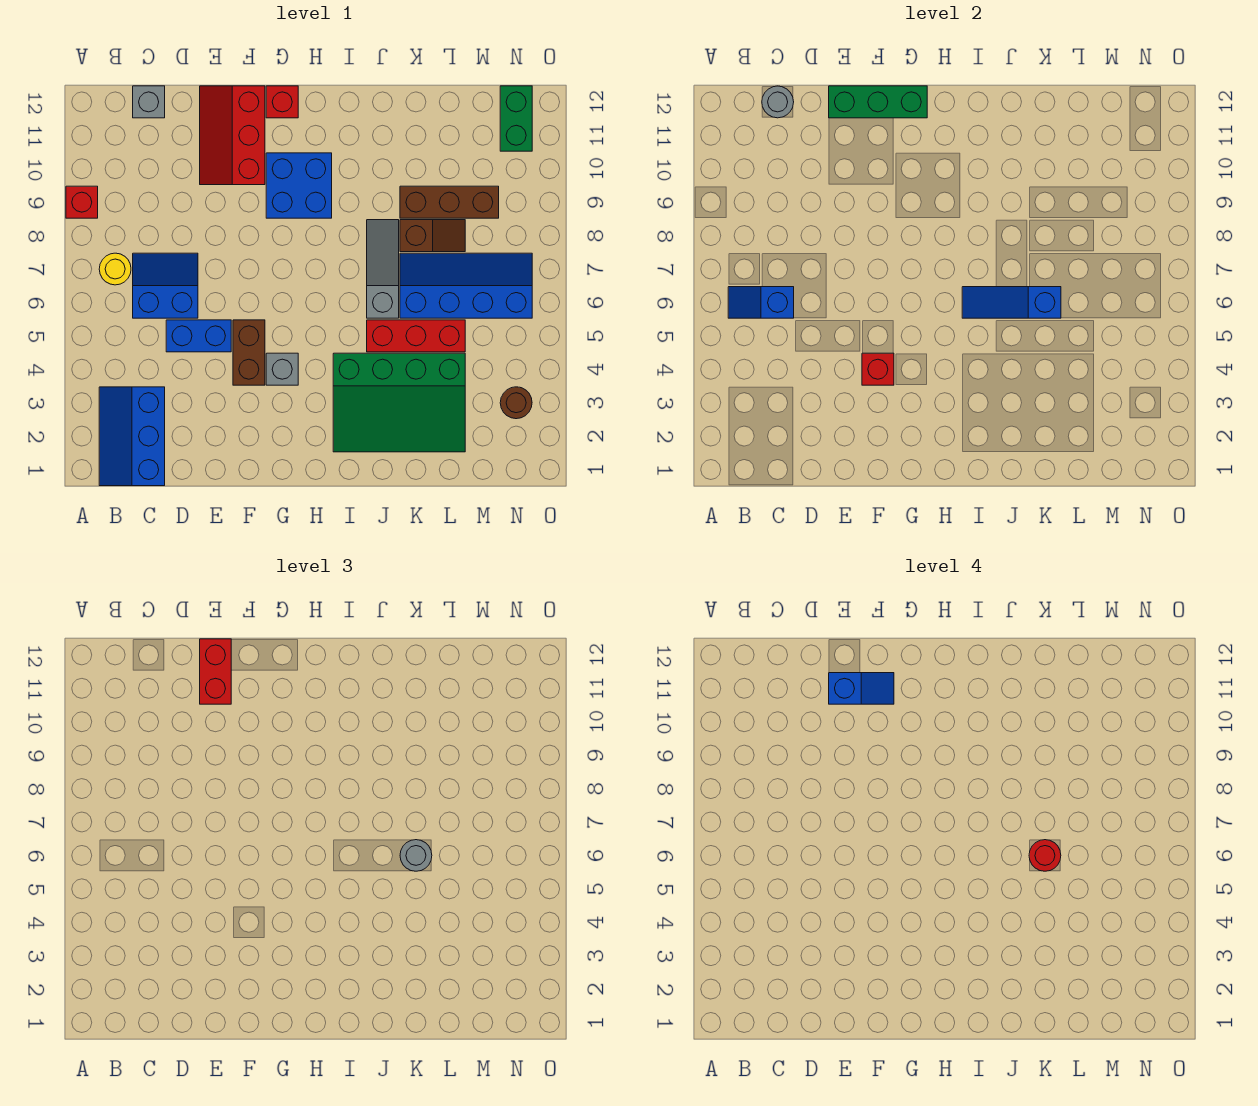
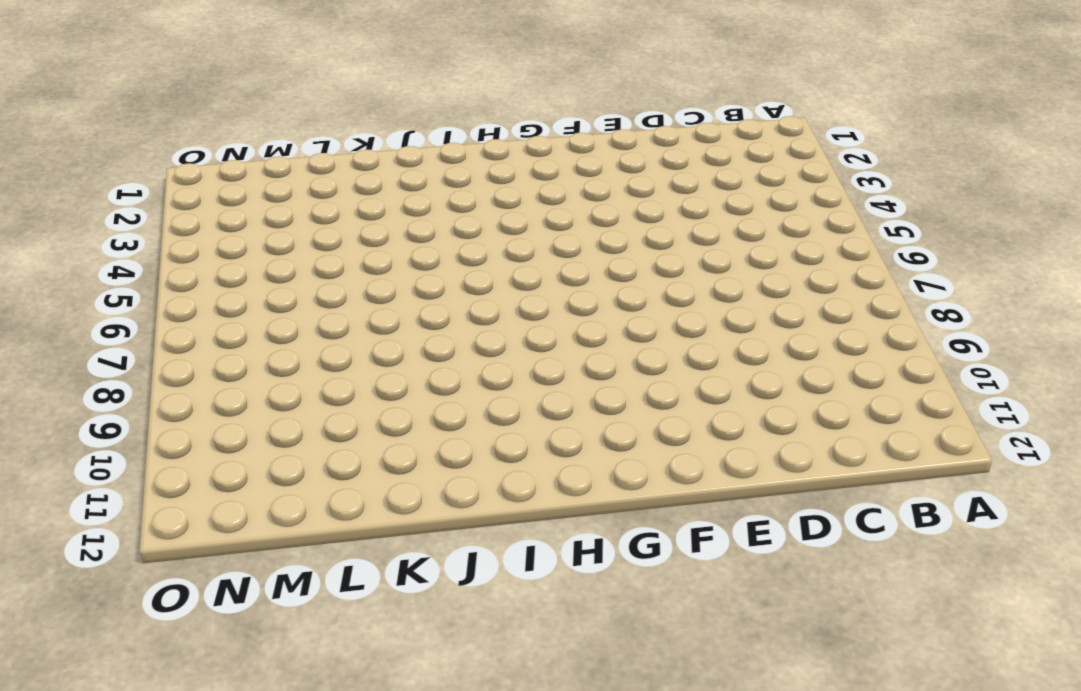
none -> red brick A9 level 1
none -> blue slope B1:C3 level 1 top C
none -> yellow round brick B7 level 1

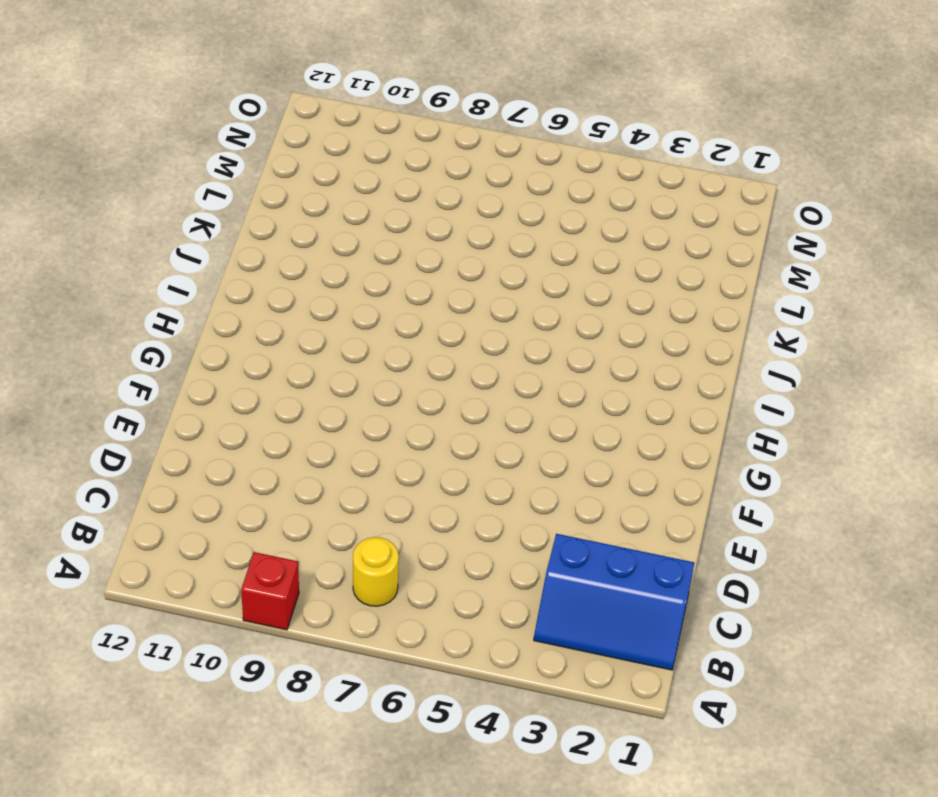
none -> blue slope C6:D7 level 1 top 6
none -> grey brick C12 level 1
none -> blue brick D5:E5 level 1

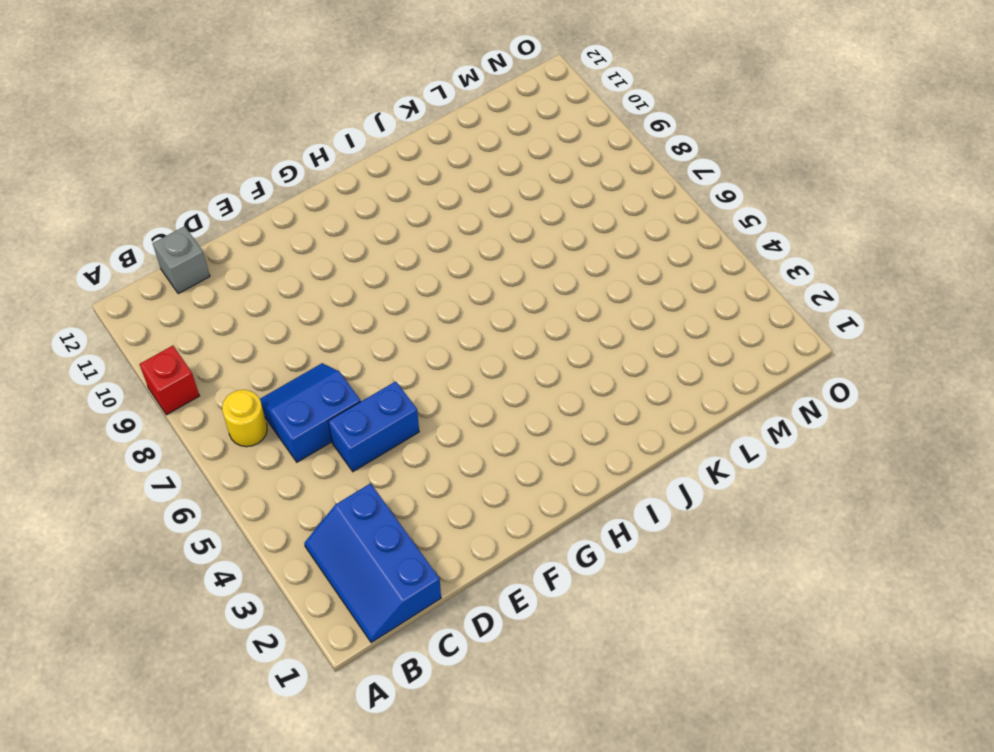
none -> red slope E10:F12 level 1 top F
none -> brown brick F4:F5 level 1
none -> grey brick G4 level 1

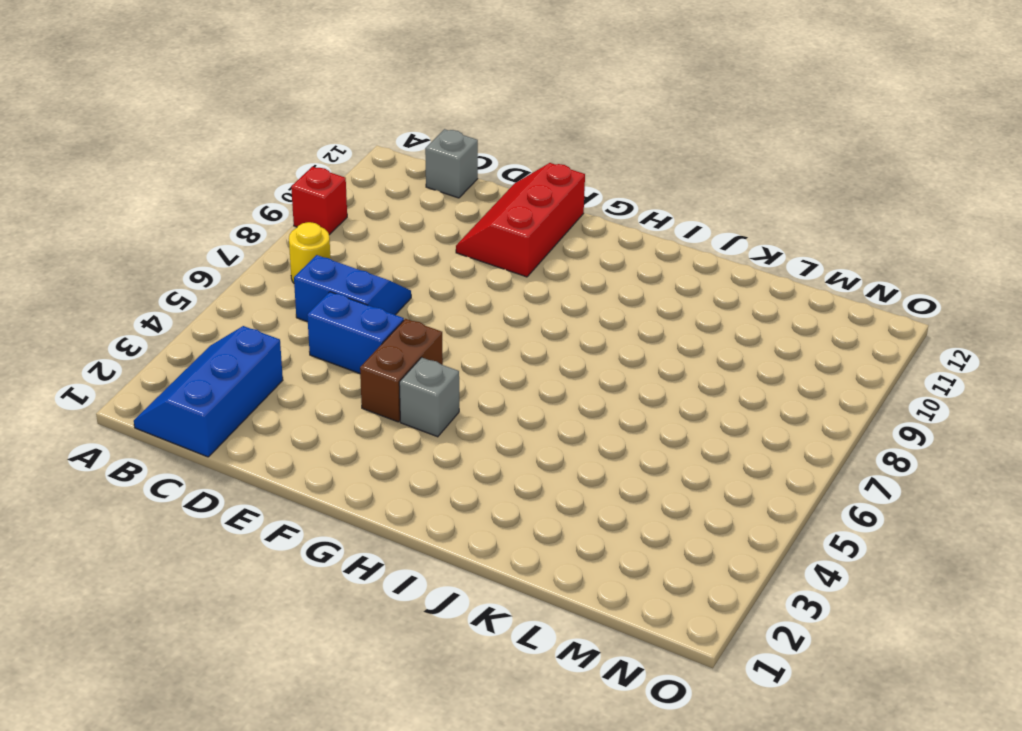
none -> blue brick G9:H10 level 1
none -> red brick G12 level 1
none -> green slope I2:L4 level 1 top 4

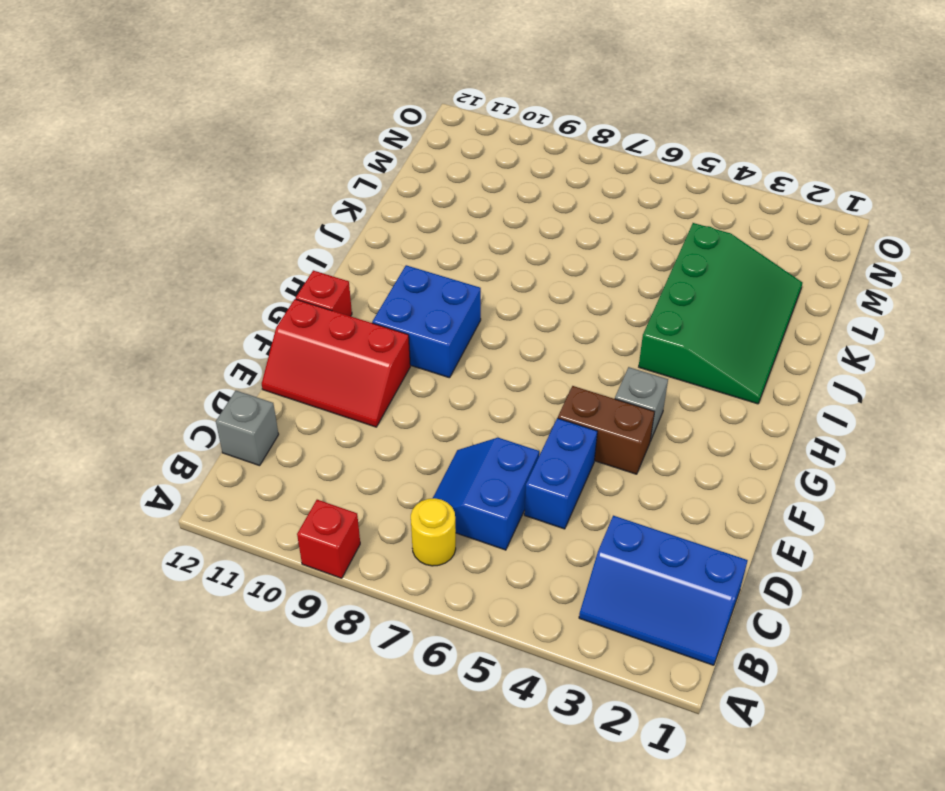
none -> red brick J5:L5 level 1
none -> grey slope J6:J8 level 1 top 6
none -> blue slope K6:N7 level 1 top 6

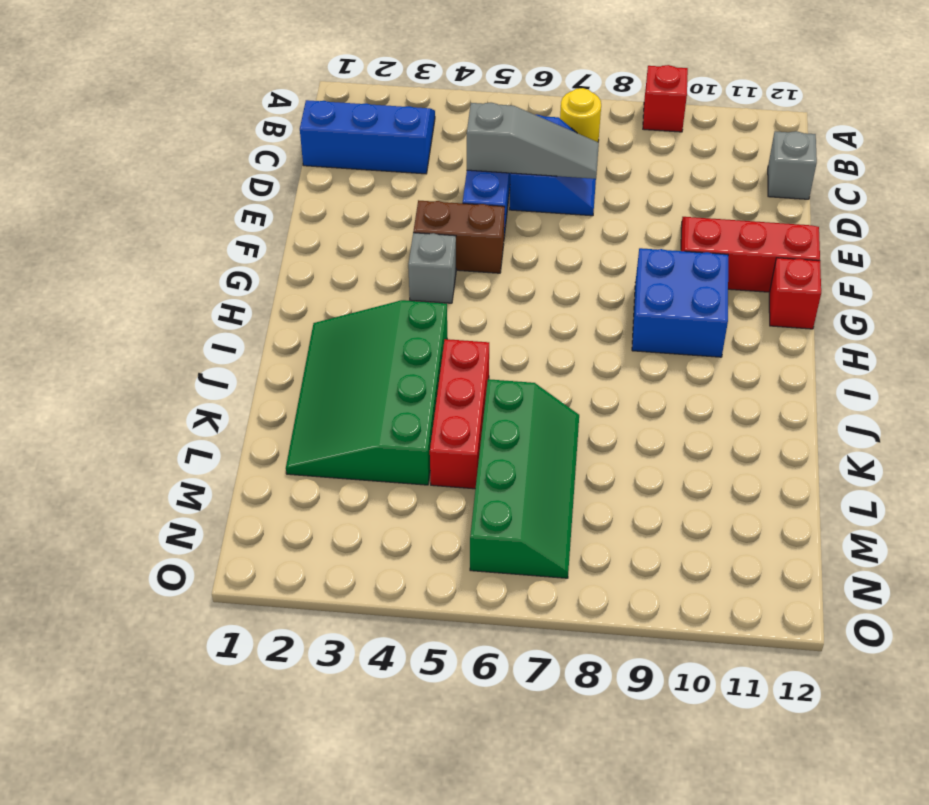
grey slope D5:D7 level 2 top 5 -> grey slope J6:J8 level 1 top 6
green slope K6:N7 level 1 top 6 -> blue slope K6:N7 level 1 top 6
none -> brown slope K8:L8 level 1 top K
none -> brown brick K9:M9 level 1
none -> brown round brick N3 level 1

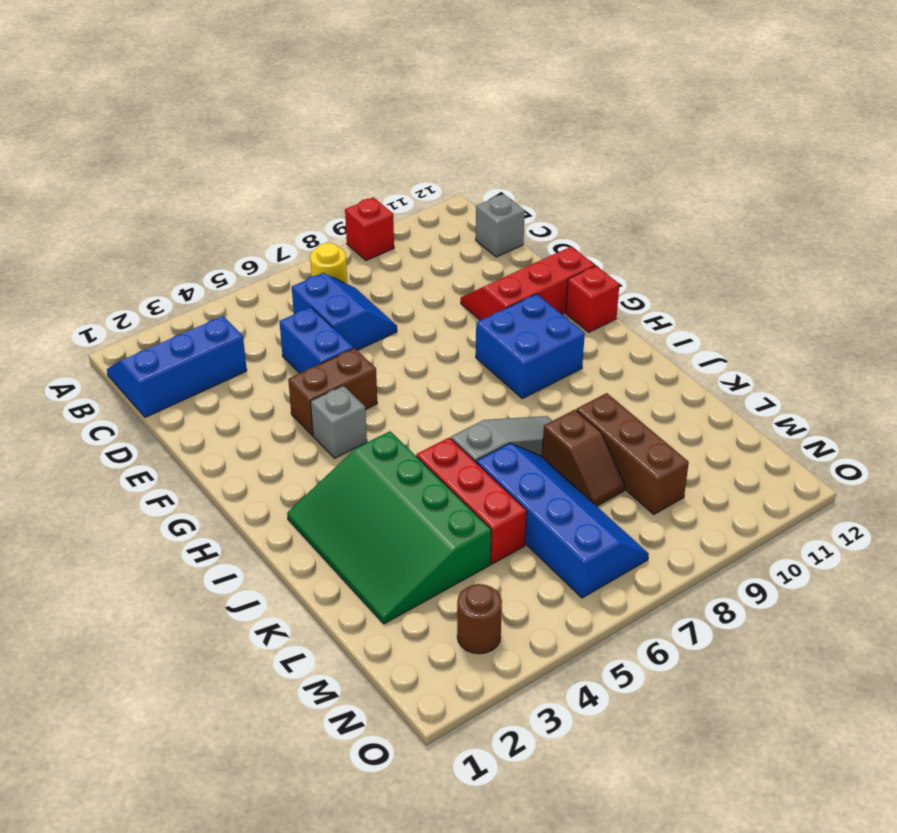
none -> green brick N11:N12 level 1
none -> blue slope B6:C6 level 2 top C
none -> grey round brick C12 level 2

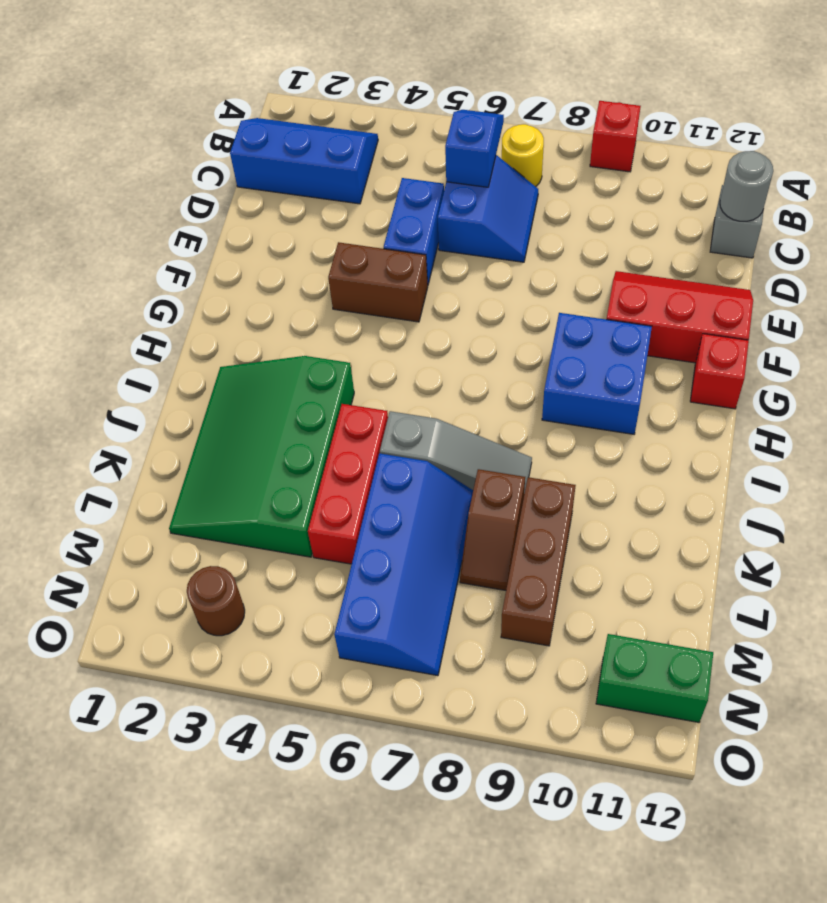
none -> grey brick G4 level 1
none -> green brick E12:G12 level 2
none -> red brick F4 level 2

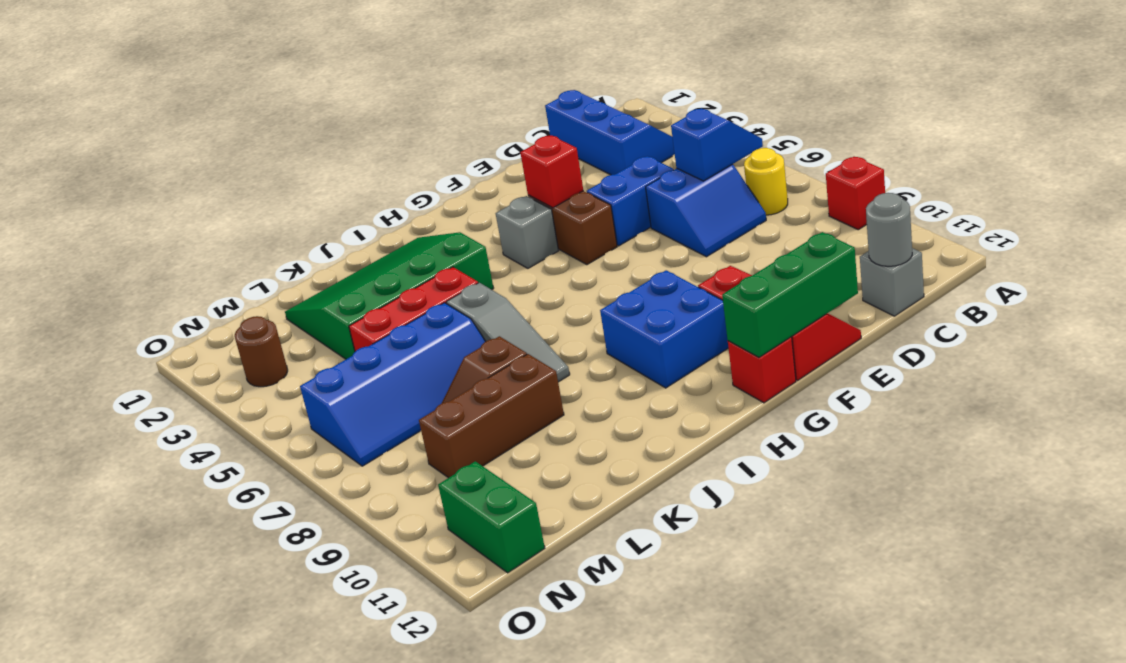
none -> blue slope I6:K6 level 2 top K
none -> red brick E11:E12 level 3
none -> grey round brick K6 level 3

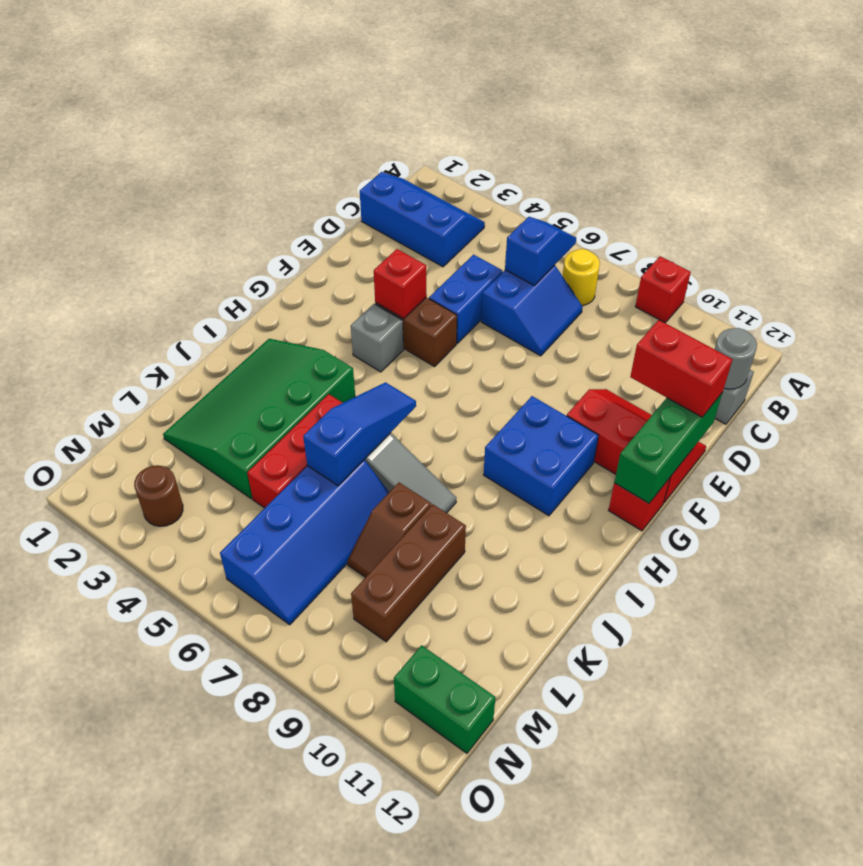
none -> grey round brick K6 level 3
none -> blue slope E11:F11 level 4 top E
none -> red round brick K6 level 4

